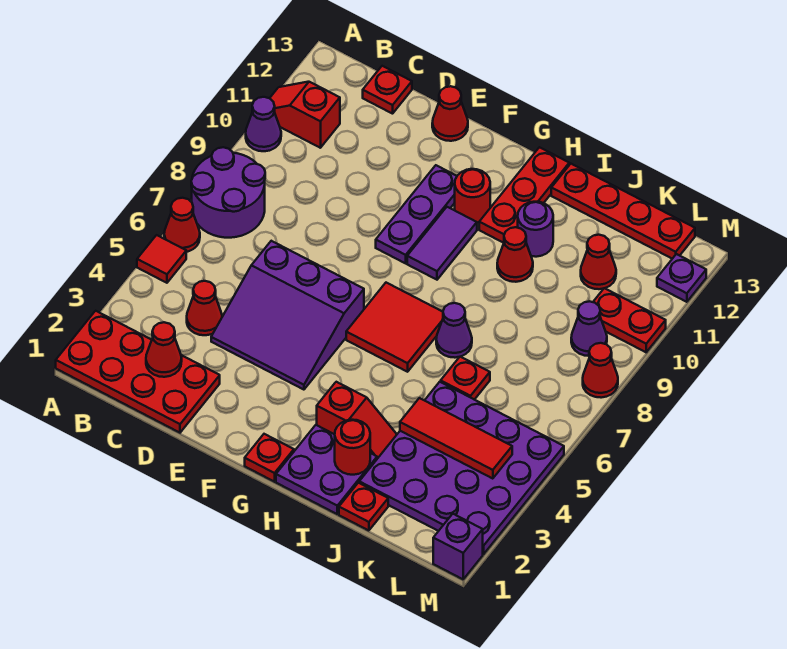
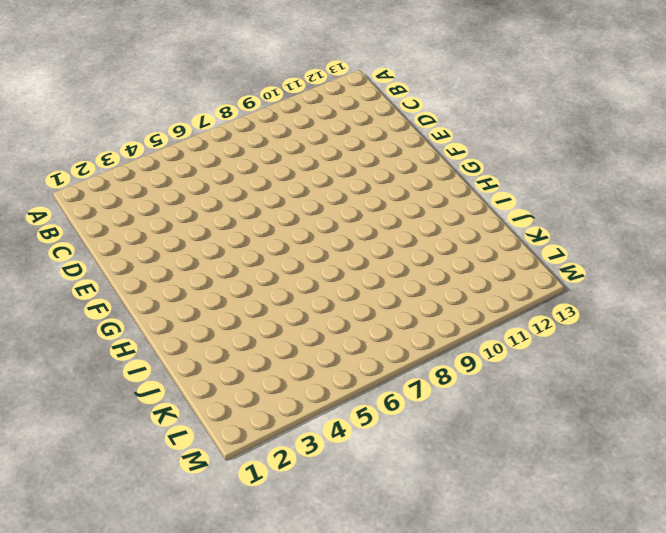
none -> red plate A1:D2 level 1
none -> red tile A5 level 1
none -> red cone A6 level 1
none -> purple round brick A7:B8 level 1

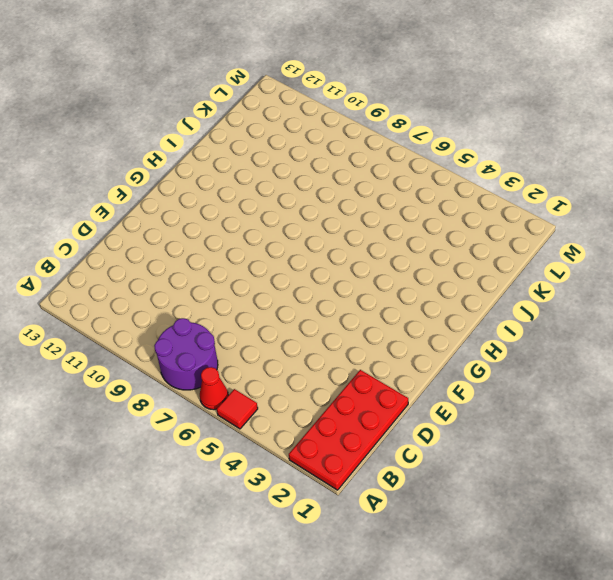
none -> purple cone A10 level 1
none -> red slope A11:B11 level 1 top B
none -> red cone C4 level 1
none -> red plate C13 level 1

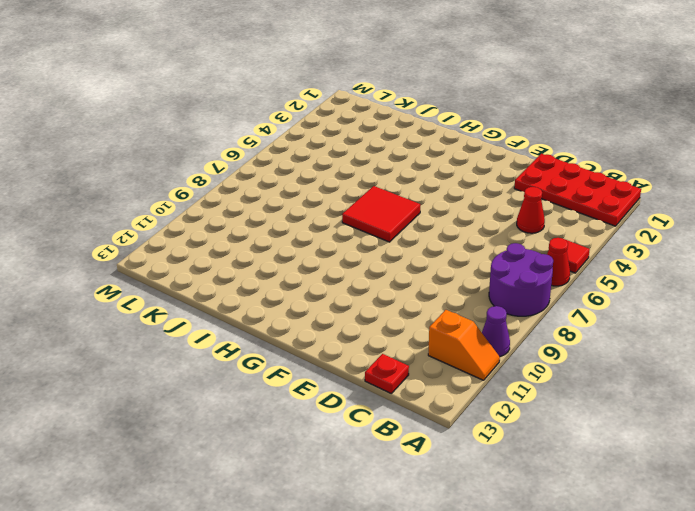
orange slope A11:B11 level 1 top B -> red slope A11:B11 level 1 top B
none -> purple slope D4:F6 level 1 top 6
none -> red cone E13 level 1
none -> purple plate F9:F11 level 1
none -> red plate G1 level 1

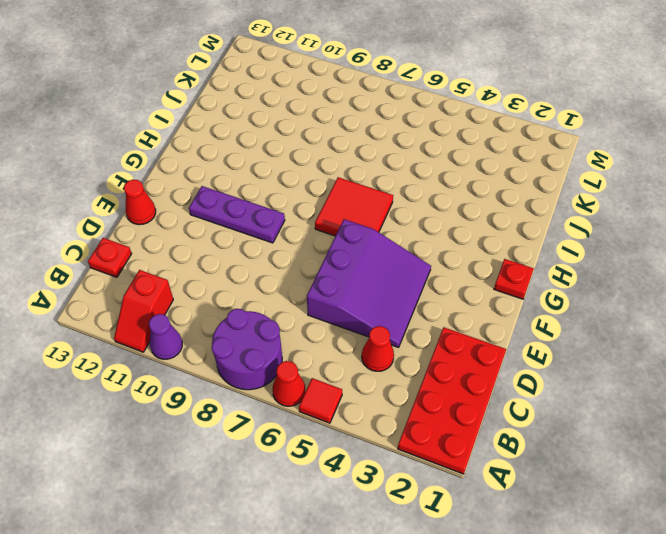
none -> purple tile G9:G10 level 1
none -> red round brick G11 level 1
none -> purple plate H1:I2 level 1
none -> red slope H3:I3 level 1 top H

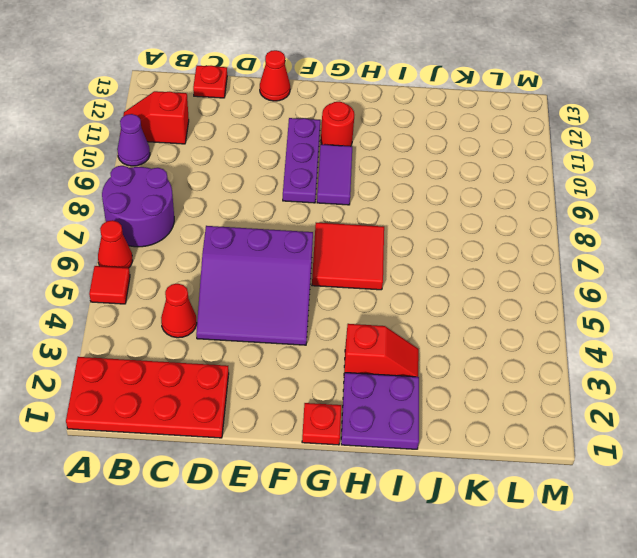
none -> red plate H11:H13 level 1
none -> purple cone I7 level 1
none -> red cone I10 level 1
none -> purple round brick I11 level 1

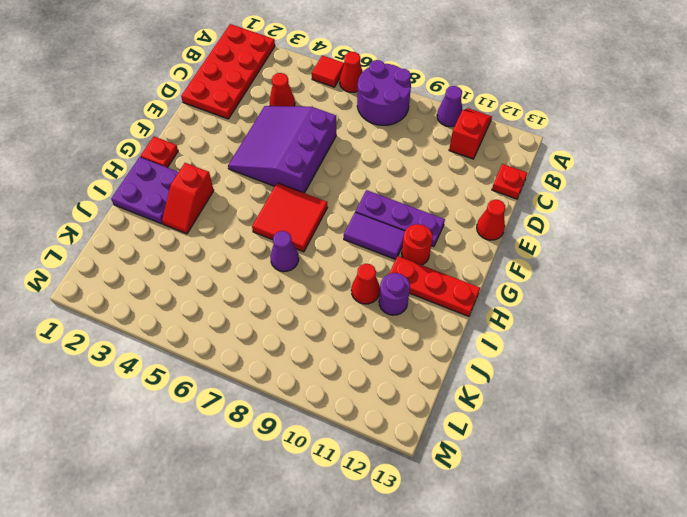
none -> red plate I13:L13 level 1
none -> red plate J1 level 1
none -> purple plate J2:M5 level 1
none -> red plate J6 level 1

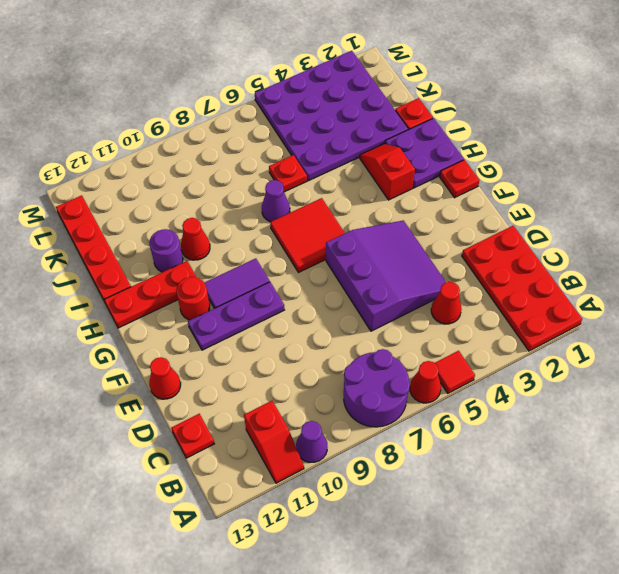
none -> red cone K11 level 1
none -> purple cone L9 level 1
none -> red plate L10:M10 level 1
none -> purple brick M1 level 1

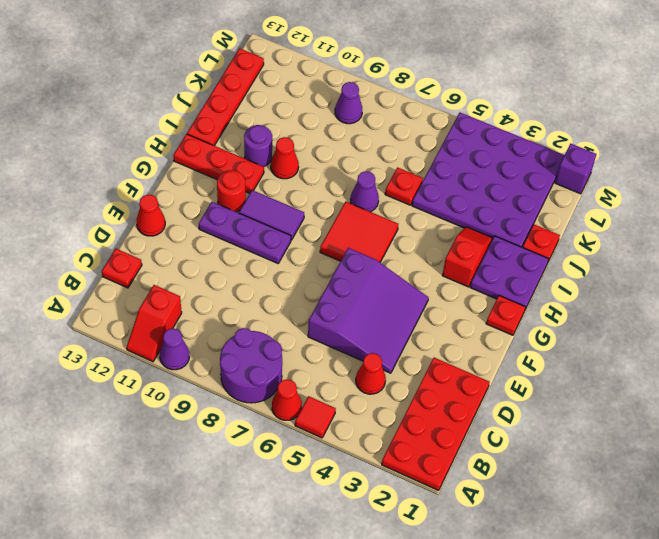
none -> red cone K11 level 1
none -> red plate L10:M10 level 1
none -> red cone M8 level 1
none -> purple plate M12 level 1

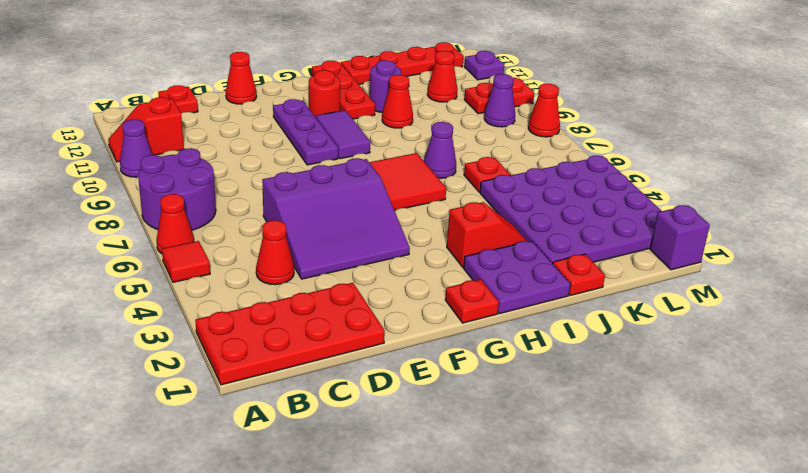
none -> red cone C2 level 2
none -> red round brick I2 level 2
none -> red tile J4:L4 level 2

